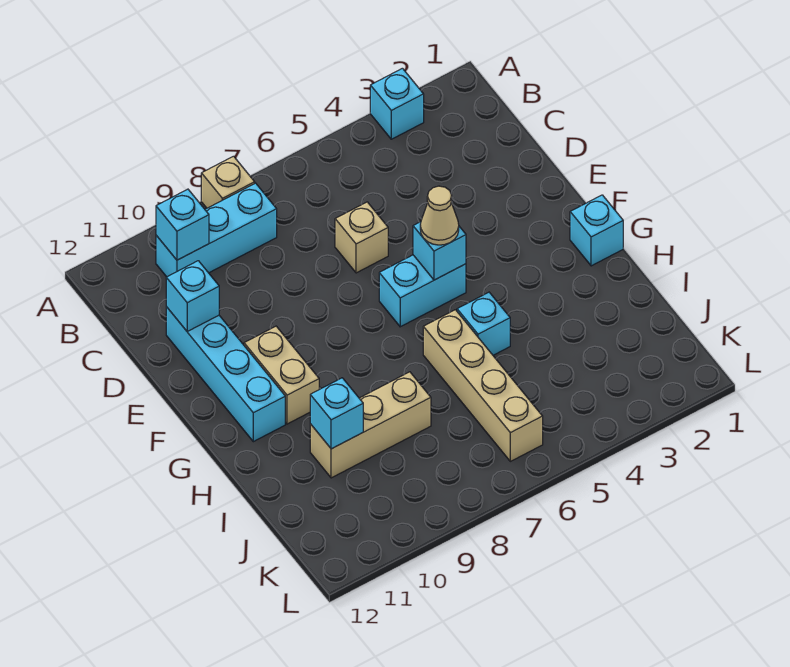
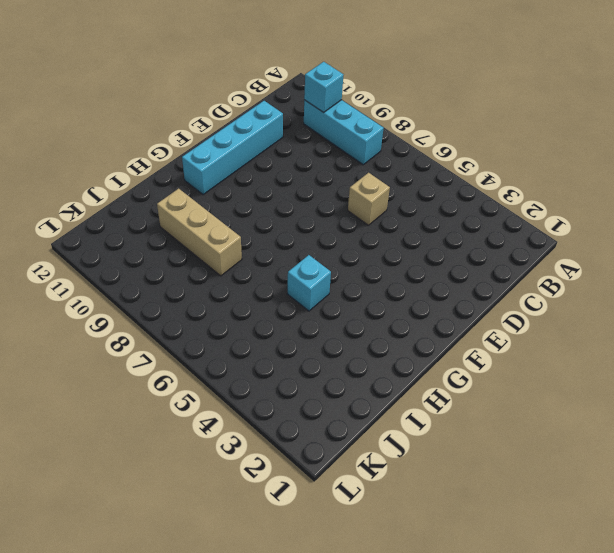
none -> cyan brick A3 level 1
none -> tan brick A8 level 1
none -> cyan brick F5:F6 level 1

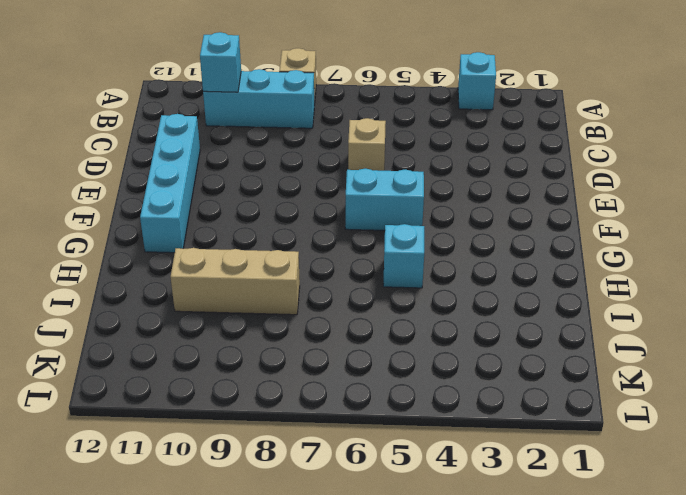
none -> tan brick F10:G10 level 1
none -> cyan brick G1 level 1
none -> tan brick H6:K6 level 1

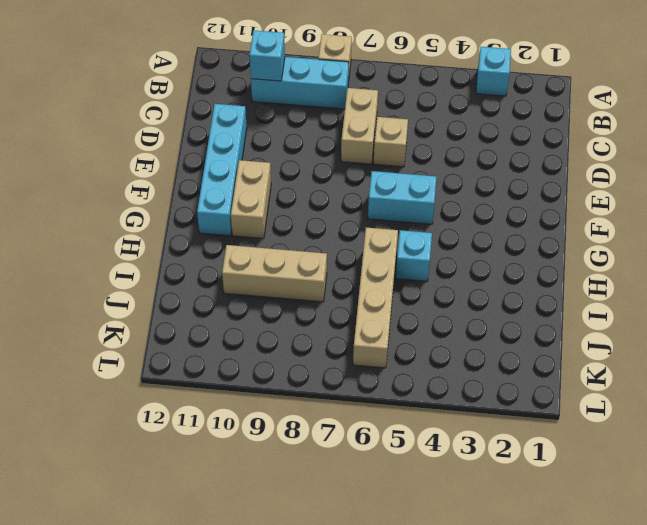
tan brick C7:D7 level 1 -> none
none -> cyan brick G1 level 1
none -> cyan brick D11 level 2
none -> cyan brick F5 level 2

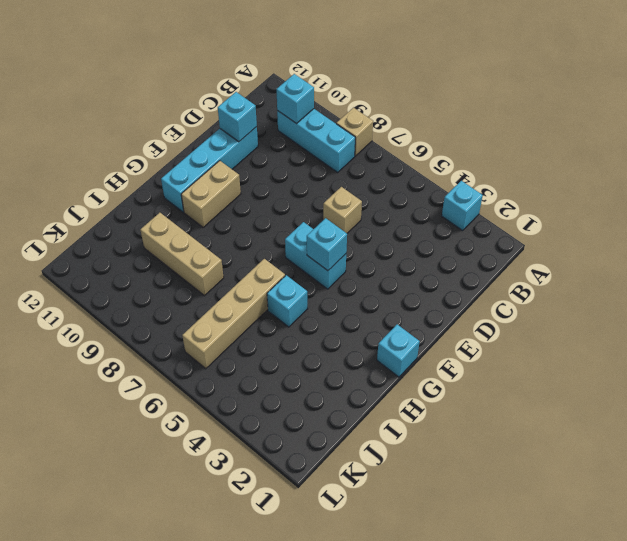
none -> cyan brick I10 level 2
none -> tan cone F5 level 3

